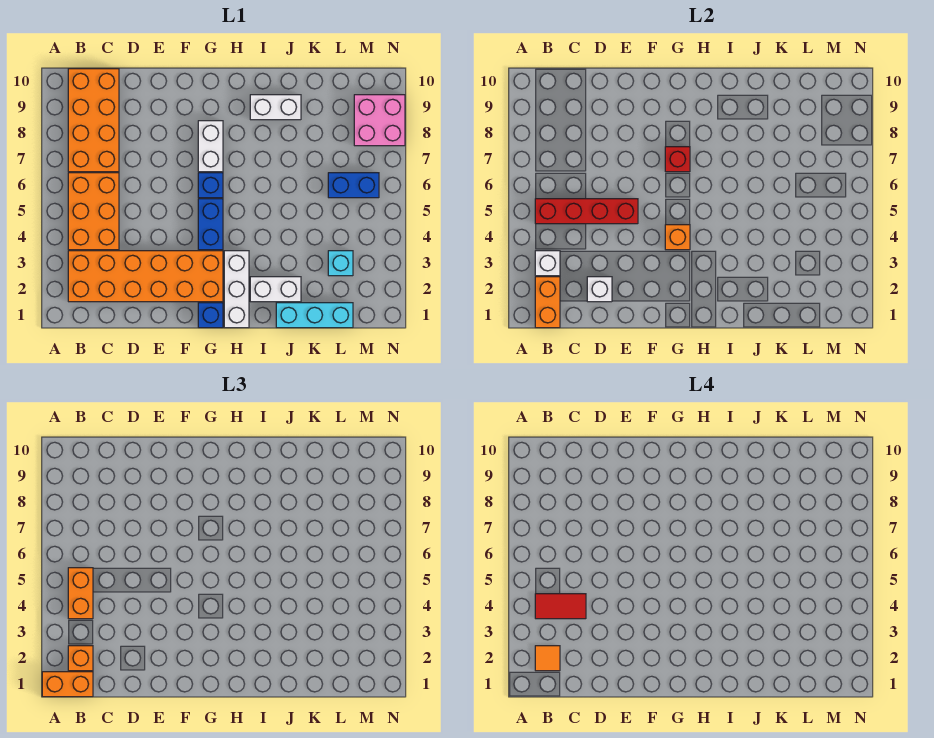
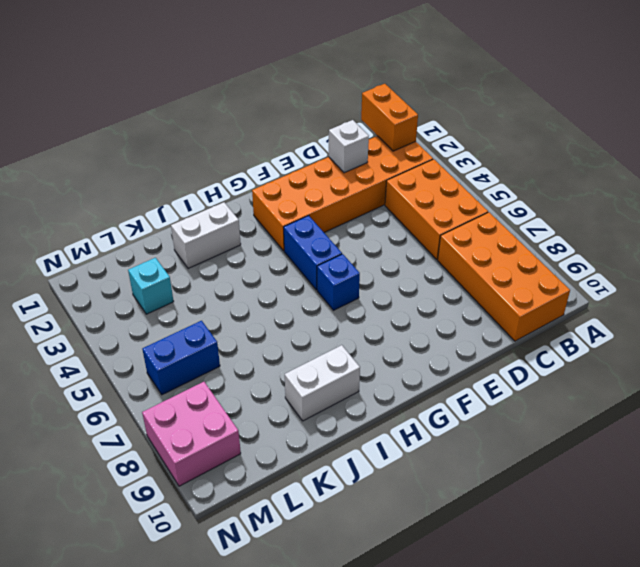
none -> blue brick G1 level 1
none -> white brick G7:G8 level 1
none -> white brick H1:H3 level 1

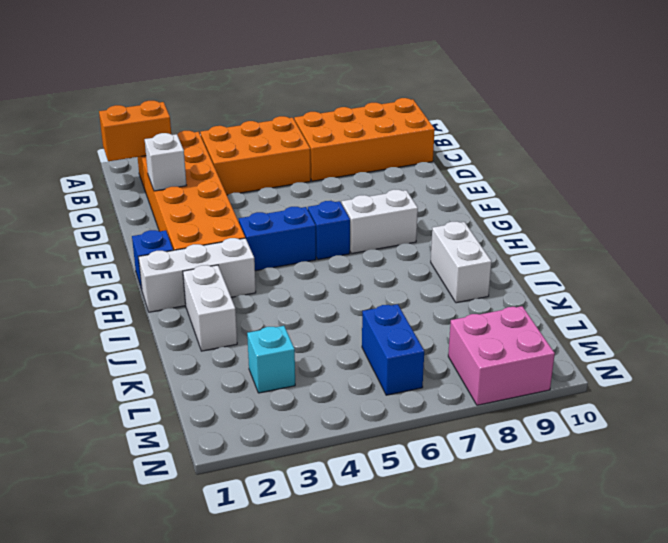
none -> cyan brick J1:L1 level 1
none -> white brick B3 level 2
none -> red brick B5:E5 level 2

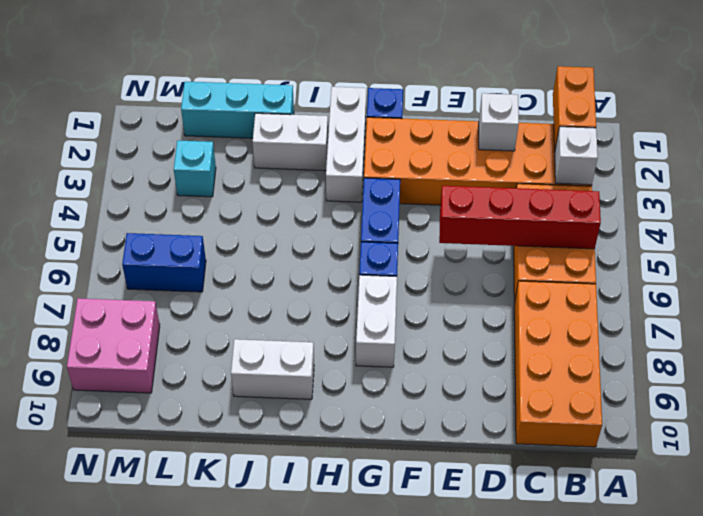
none -> orange brick G4 level 2
none -> red brick G7 level 2
none -> orange brick A1:B1 level 3

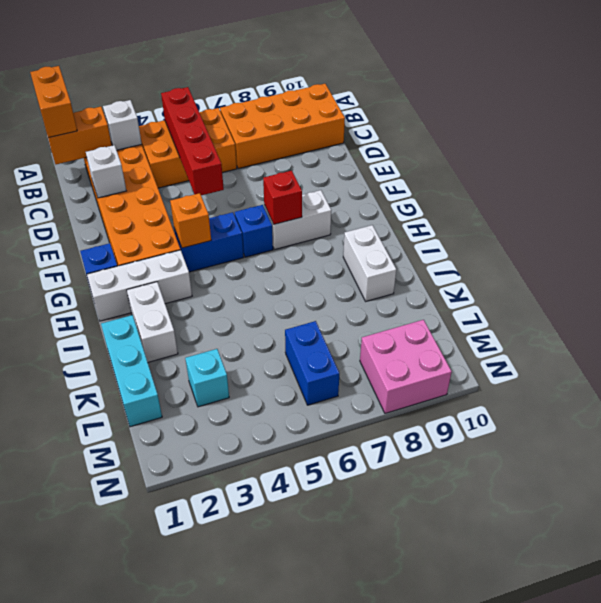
none -> orange brick B2 level 3
none -> orange brick B4:B5 level 3
none -> orange tile B2 level 4

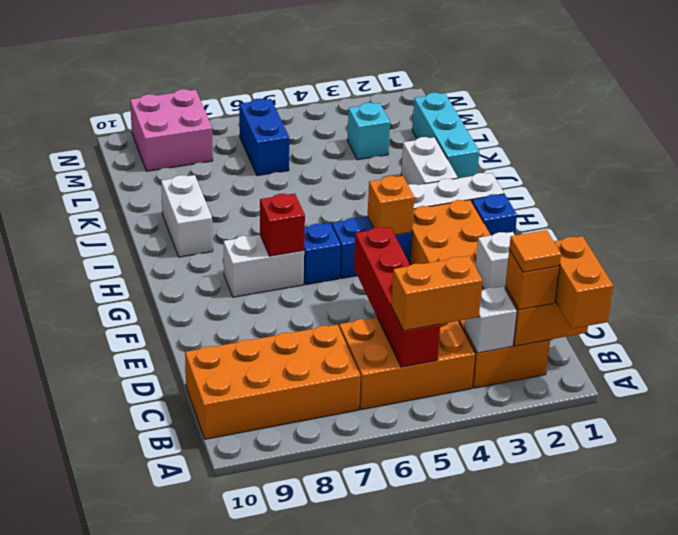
none -> red tile B4:C4 level 4

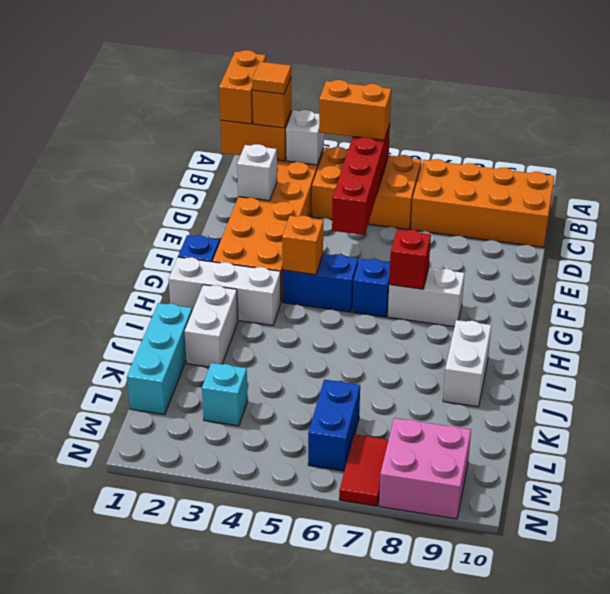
red tile M7:N7 level 1 -> red tile B4:C4 level 4

